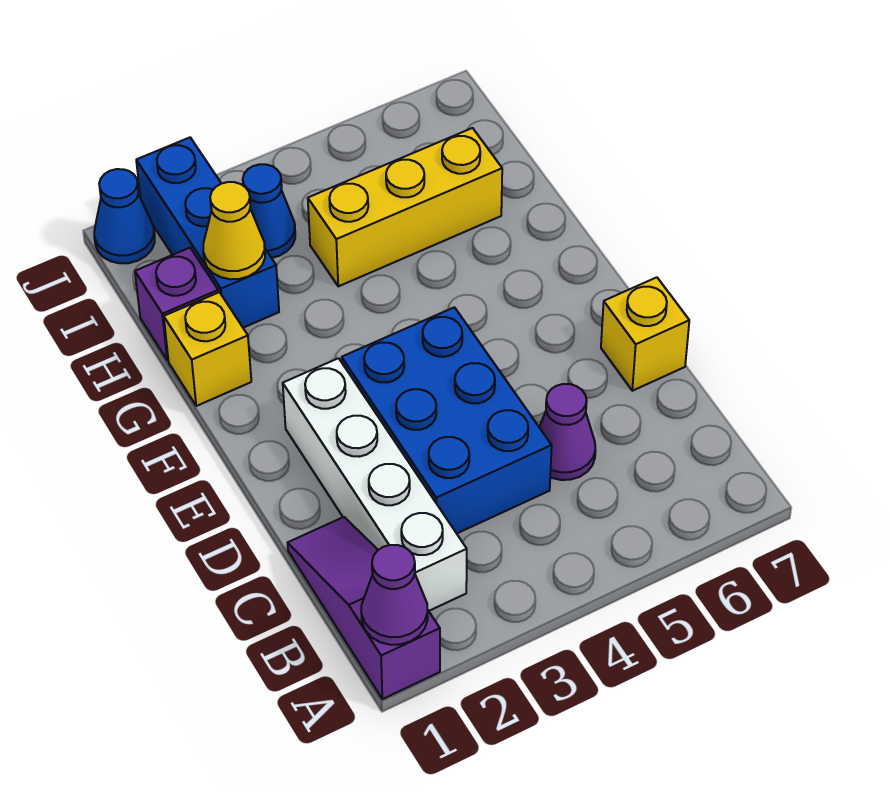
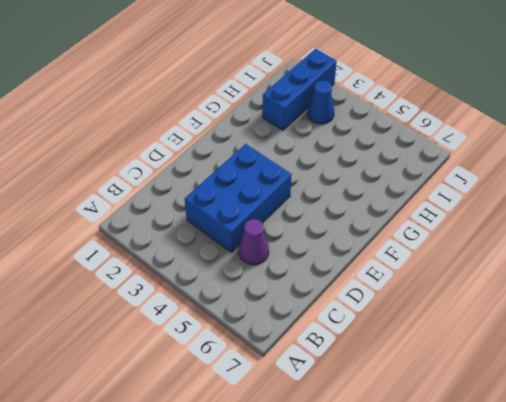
none -> purple slope A1:C1 level 1 top A
none -> white brick B2:E2 level 1
none -> yellow brick D7 level 1

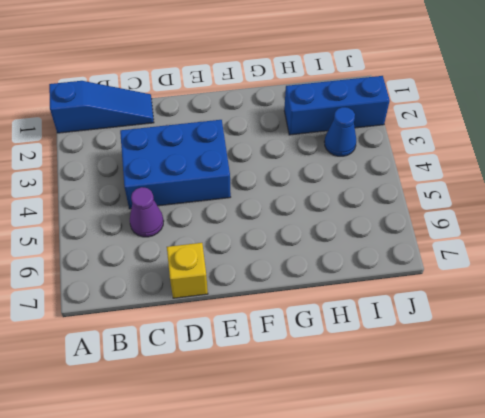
blue slope A1:C1 level 1 top A -> purple slope A1:C1 level 1 top A
none -> white brick B2:E2 level 1
none -> yellow brick G1 level 1
none -> purple brick H1 level 1

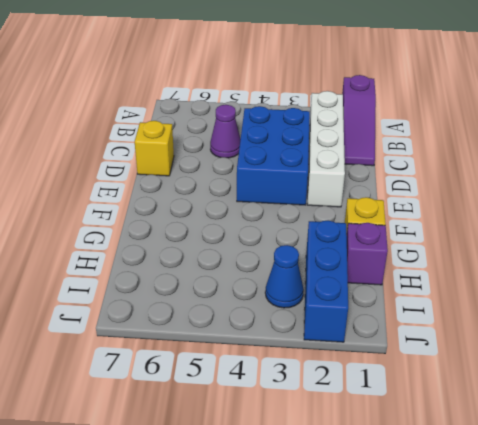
none -> yellow brick H4:H6 level 1
none -> blue cone J1 level 1
none -> purple cone A1 level 2

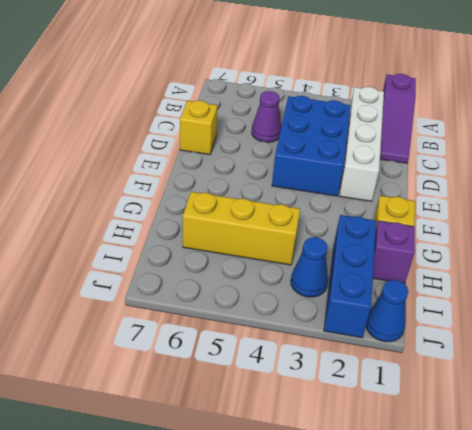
none -> purple cone A1 level 2
none -> yellow cone H2 level 2

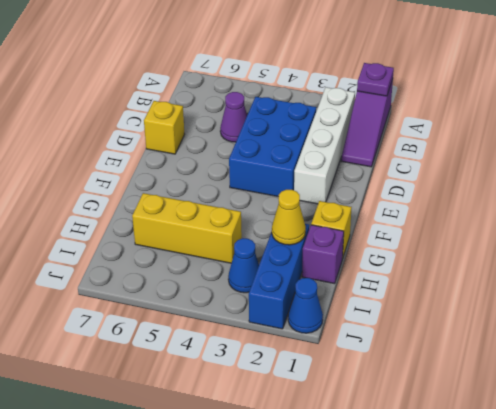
purple plate A1 level 2 -> purple cone A1 level 2

